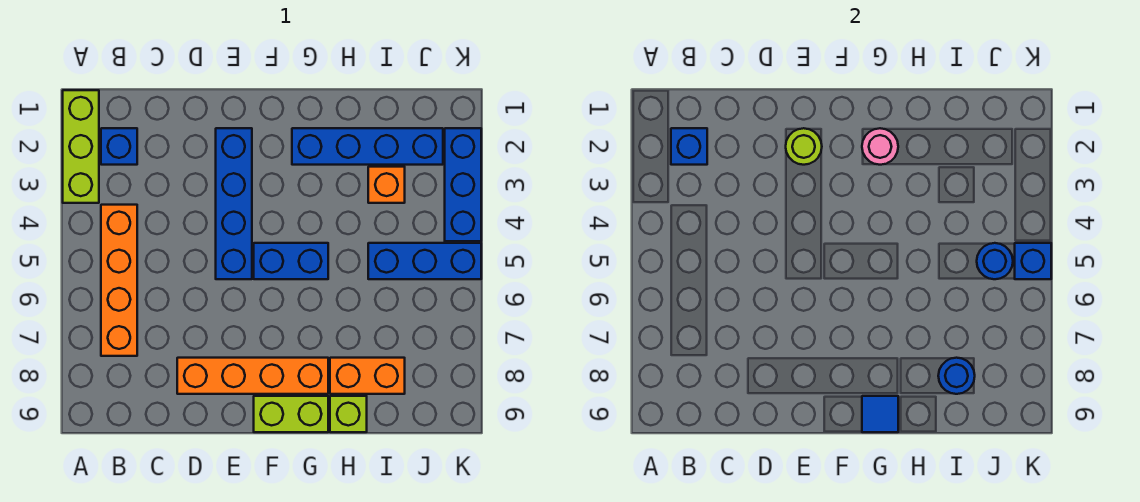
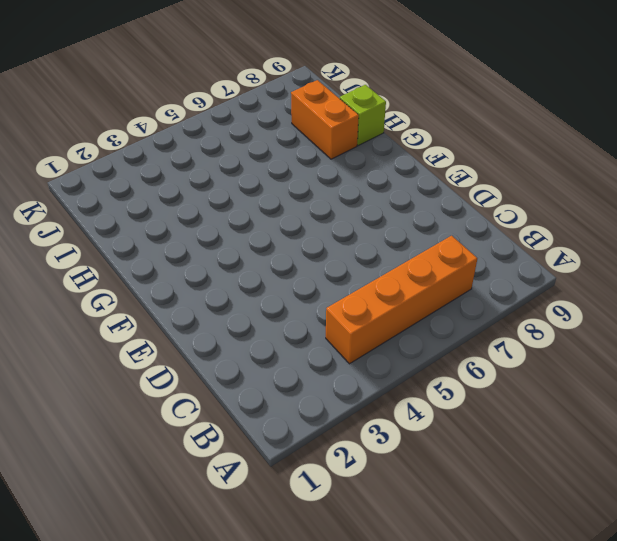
none -> lime brick A1:A3 level 1
none -> blue brick B2 level 1
none -> orange brick D8:G8 level 1

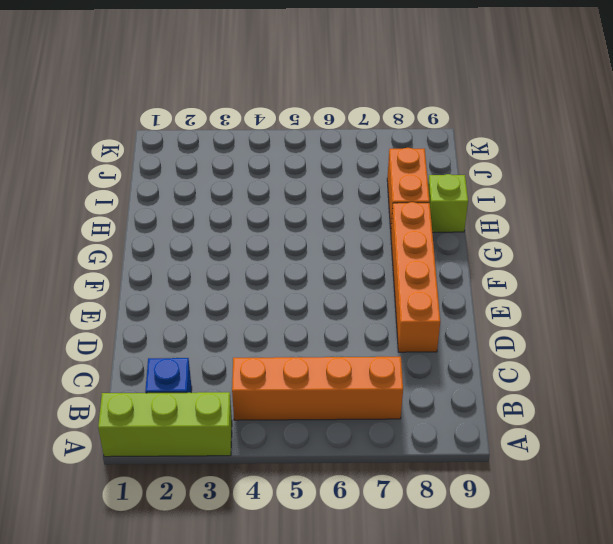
none -> blue brick E2:E5 level 1
none -> blue brick F5:G5 level 1
none -> lime brick F9:G9 level 1

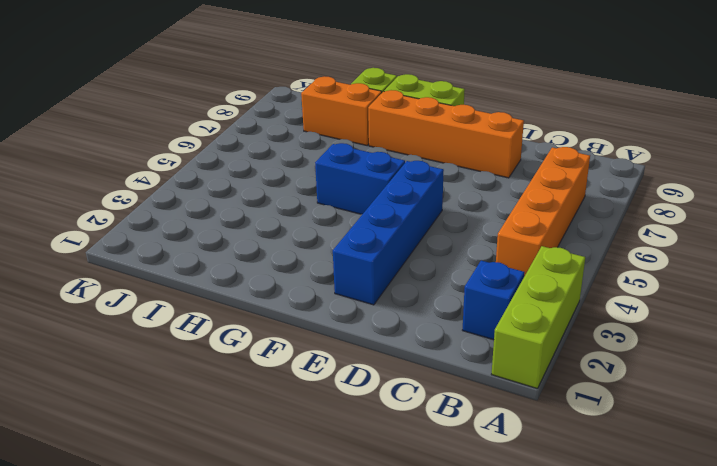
none -> blue brick G2:J2 level 1
none -> orange brick I3 level 1
none -> blue brick I5:K5 level 1

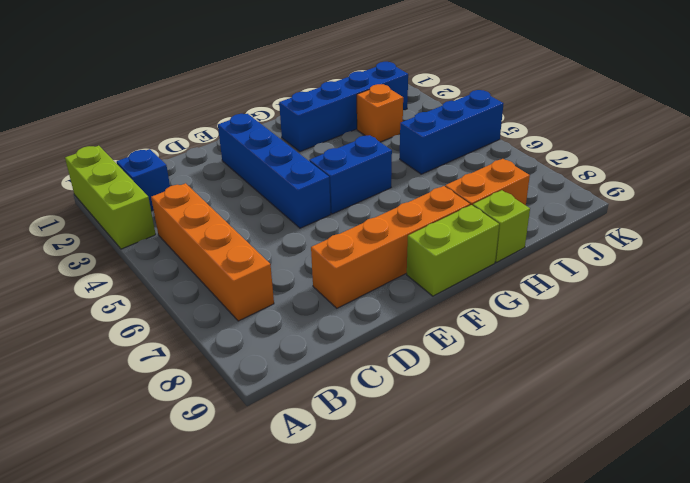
none -> blue brick K2:K4 level 1
none -> blue brick B2 level 2
none -> lime round brick E2 level 2

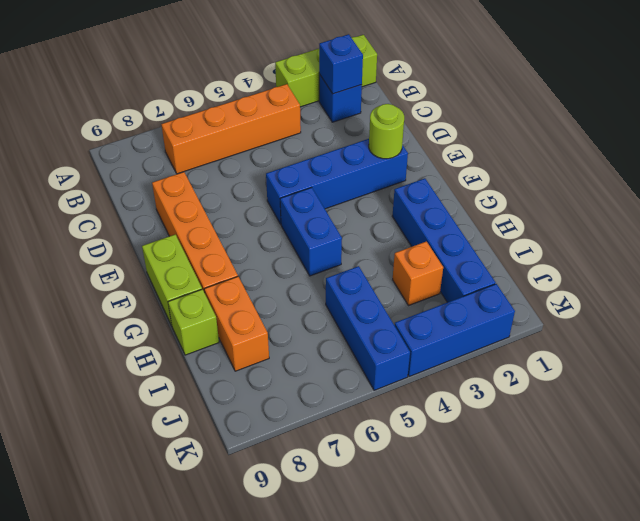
none -> pink round brick G2 level 2
none -> blue tile G9 level 2
none -> blue round brick I8 level 2

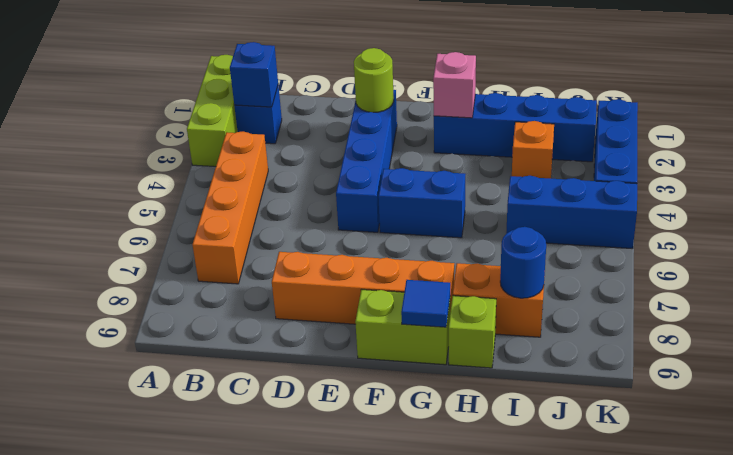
pink brick G2 level 2 -> pink round brick G2 level 2
none -> blue round brick J5 level 2
none -> blue brick K5 level 2

